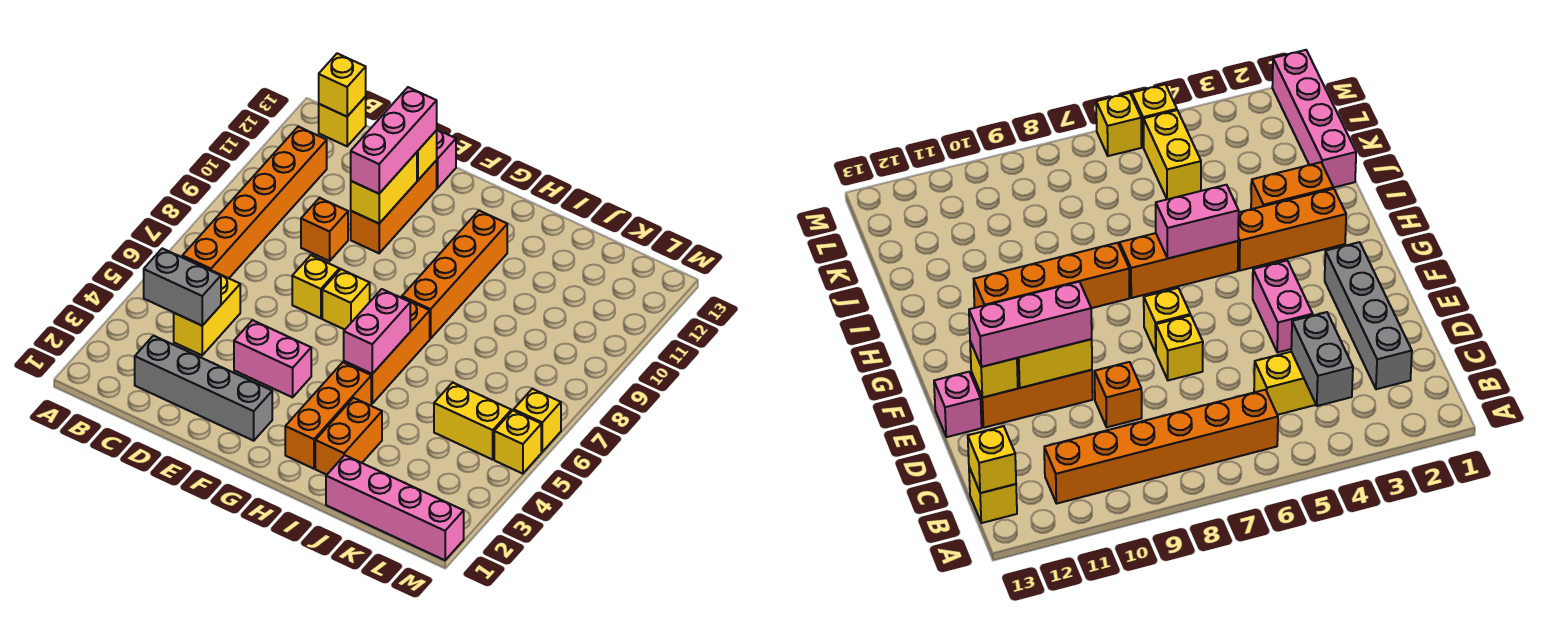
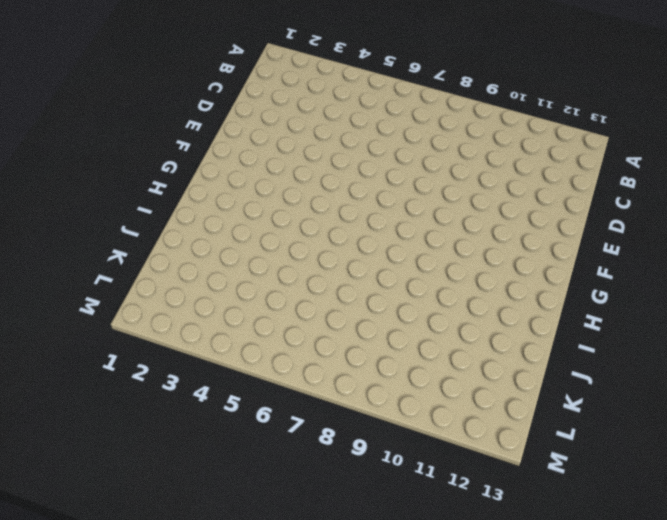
none -> orange brick B6:B11 level 1
none -> yellow brick B13 level 1
none -> grey brick C2:F2 level 1

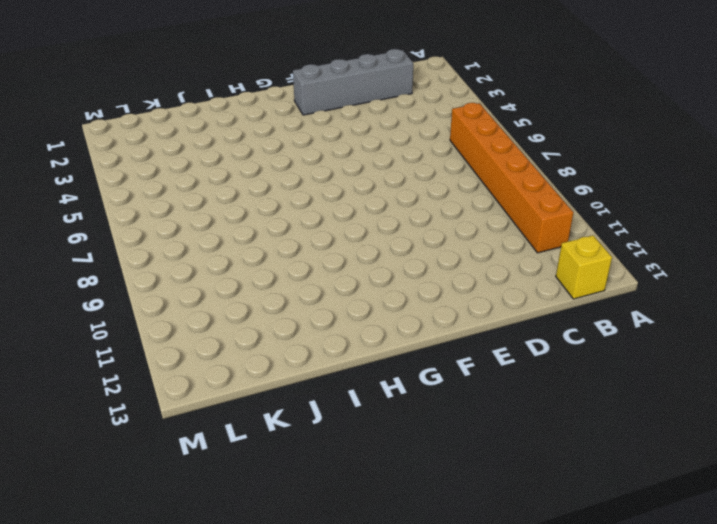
none -> yellow brick C4:C5 level 1
none -> orange brick D9 level 1
none -> pink brick E4:F4 level 1

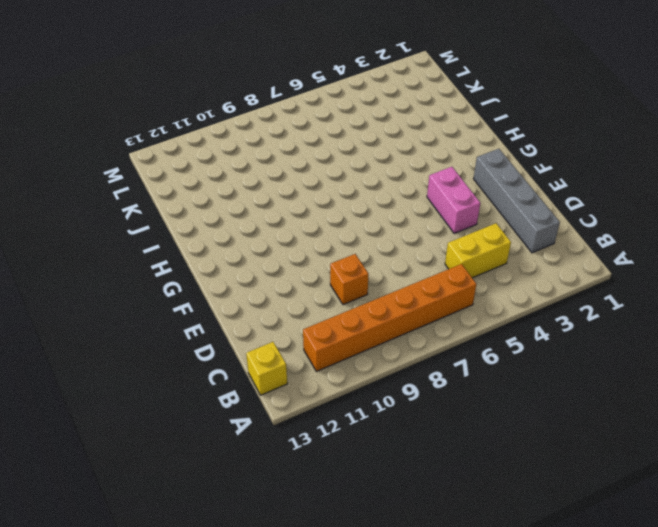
none -> yellow brick E7 level 1
none -> orange brick E10:E12 level 1
none -> pink brick E13 level 1

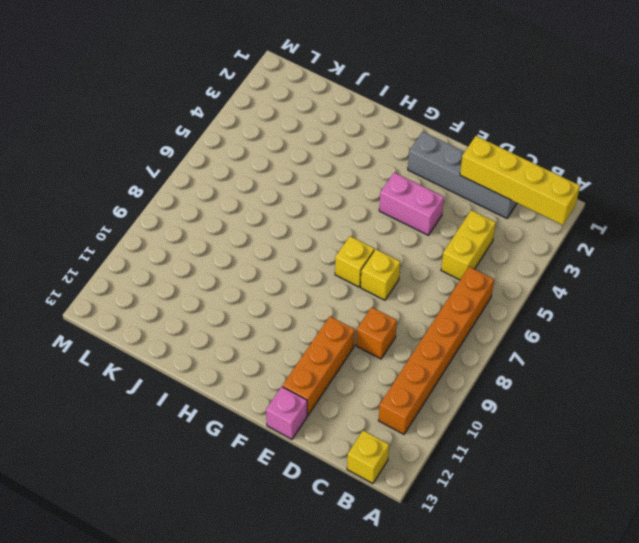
yellow brick A2:D2 level 2 -> none
none -> orange brick H2:H4 level 1
none -> orange brick H5:H7 level 1
none -> orange brick H8:H11 level 1

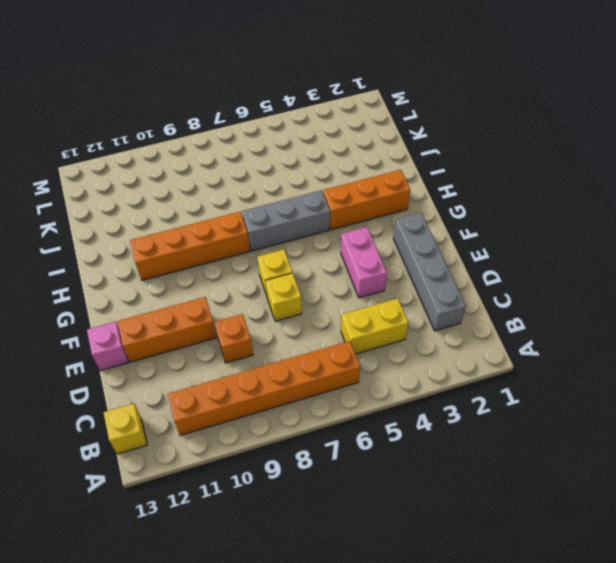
grey brick H5:H7 level 1 -> orange brick H5:H7 level 1
none -> orange brick I2:I3 level 1
none -> pink brick J1:M1 level 1
none -> yellow brick K5:L5 level 1

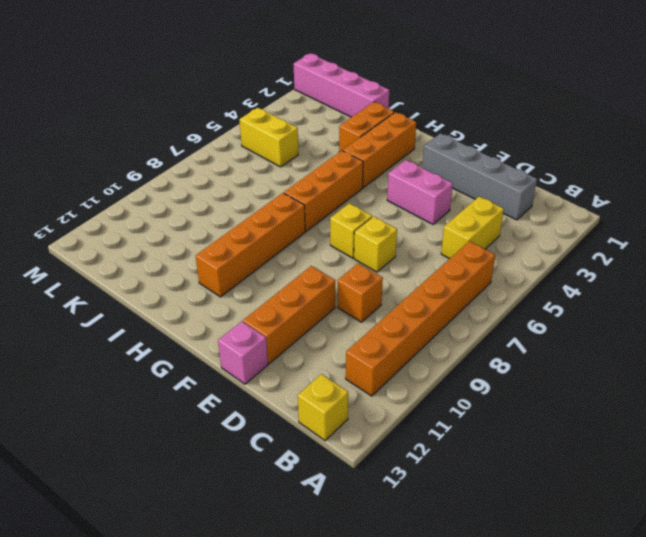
none -> yellow brick M5 level 1
none -> yellow brick M6 level 1
none -> grey brick B4:C4 level 2

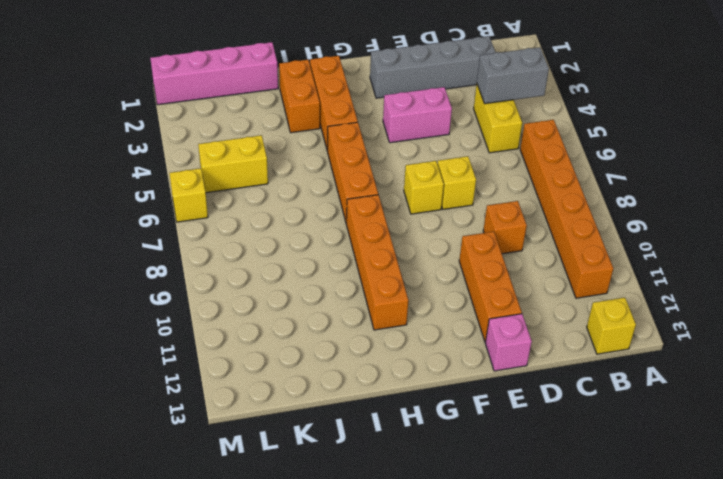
none -> yellow brick M5 level 1
none -> yellow brick B13 level 2
none -> yellow brick E10:E11 level 2

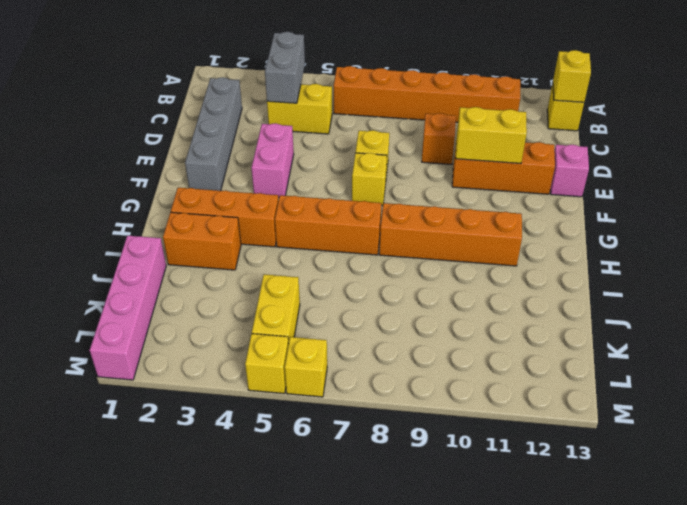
none -> yellow brick E12 level 2
none -> pink brick H5:H6 level 2
none -> pink brick E10:E12 level 3

